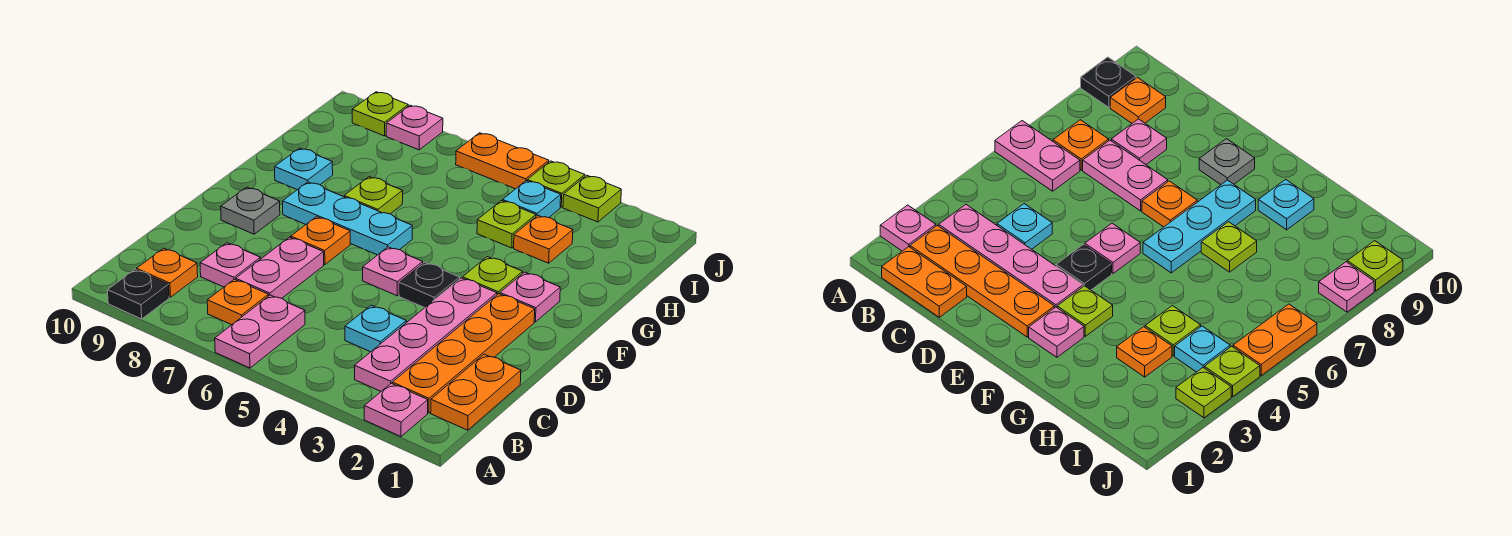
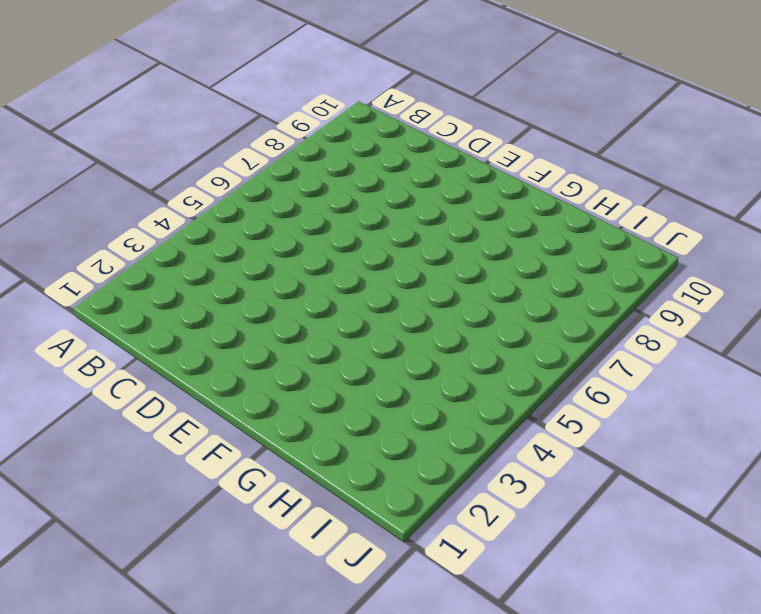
none -> pink plate A2 level 1
none -> pink plate A6:B6 level 1
none -> black plate A9 level 1

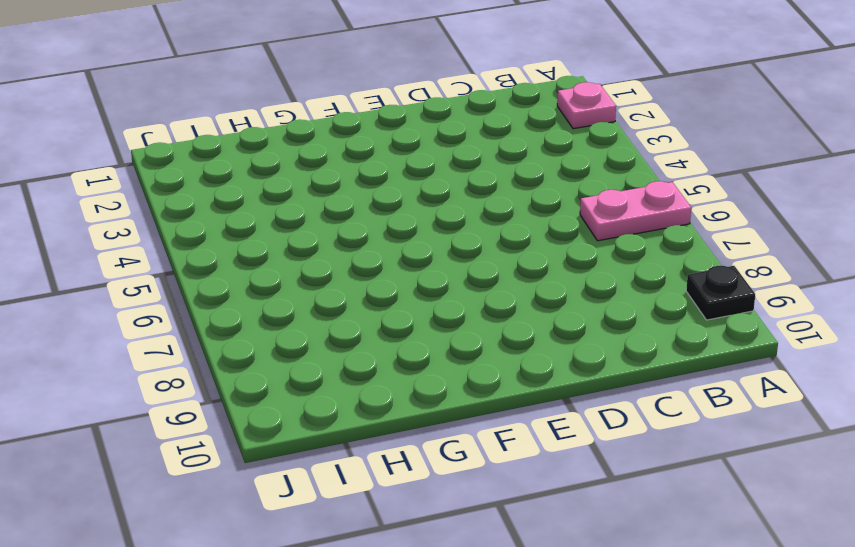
none -> orange plate B1:C1 level 1
none -> orange plate B2:E2 level 1
none -> pink plate B3:E3 level 1

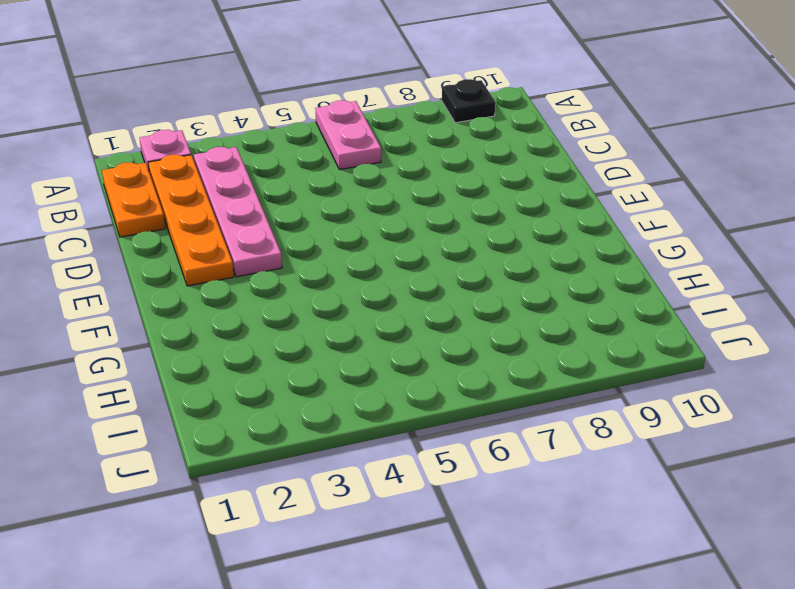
none -> orange plate B7 level 1
none -> orange plate B9 level 1
none -> cyan plate C4 level 1

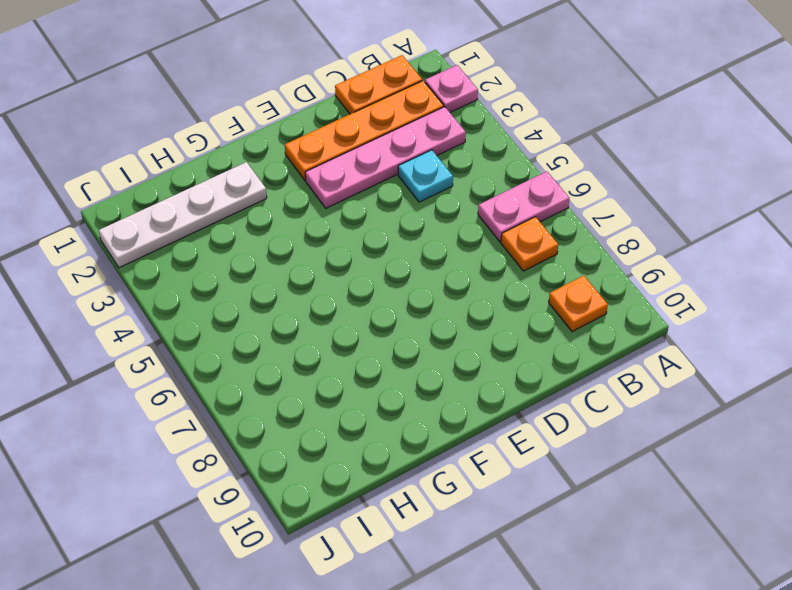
white plate G2:J2 level 1 -> none
none -> black plate A9 level 1
none -> pink plate C7:D7 level 1
none -> pink plate C8 level 1

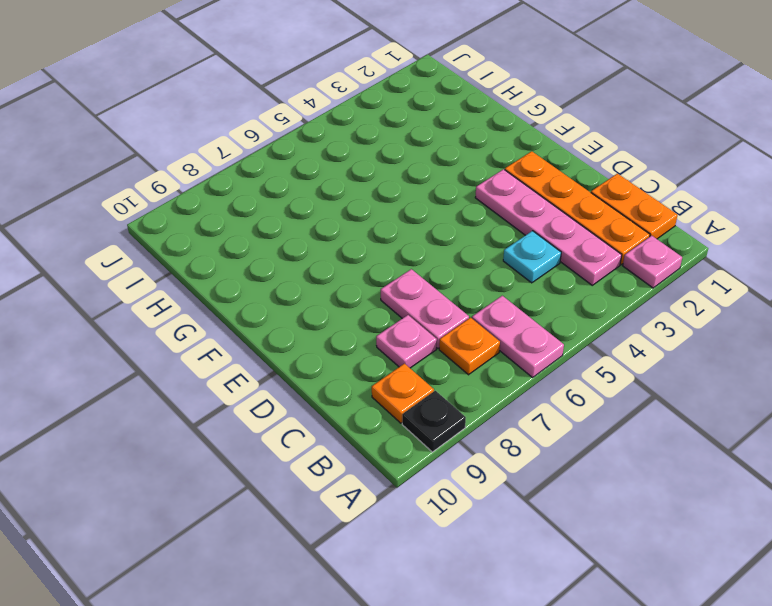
none -> black plate E4 level 1
none -> pink plate E5 level 1
none -> orange plate E7 level 1

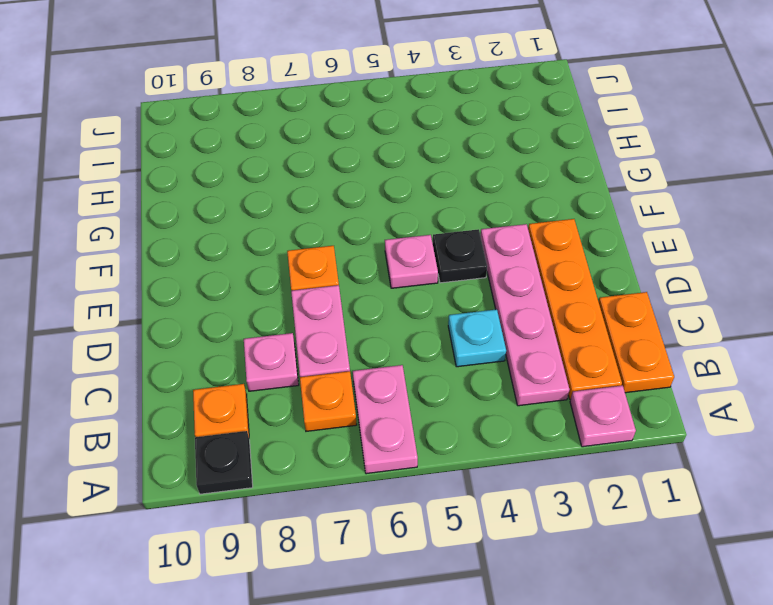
none -> grey plate E9 level 1
none -> pink plate F2 level 1
none -> lime plate F3 level 1

